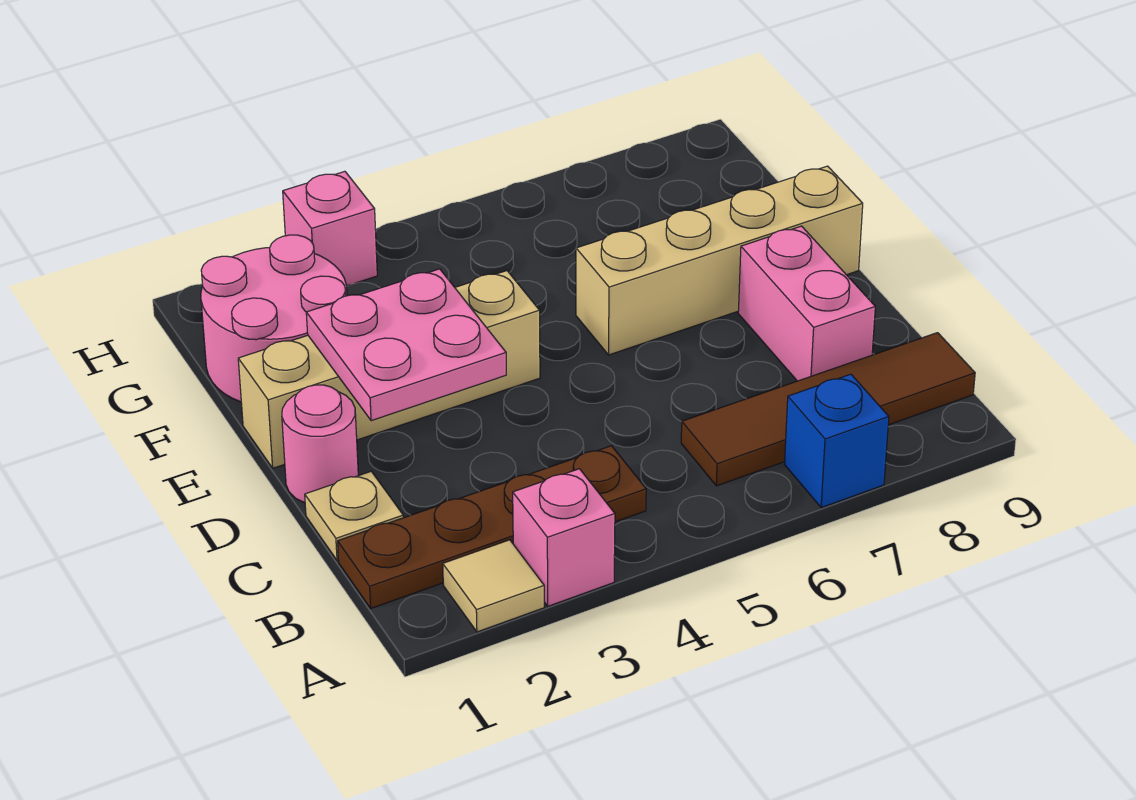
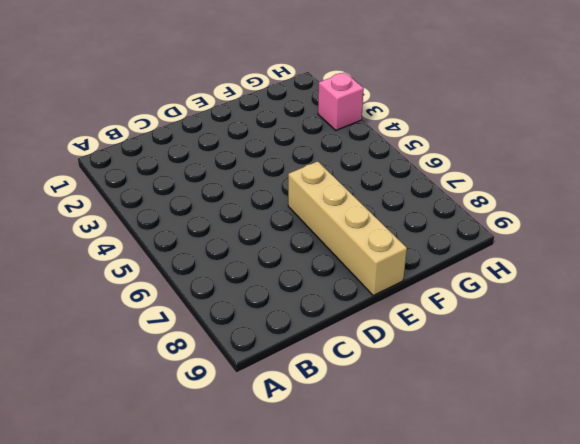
none -> tan tile A2 level 1
none -> pink brick A3 level 1
none -> blue brick A7 level 1

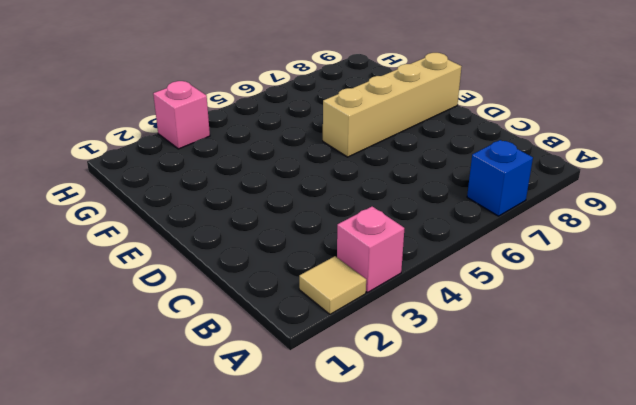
none -> brown plate B1:B4 level 1
none -> brown tile B6:B9 level 1
none -> tan plate C1 level 1

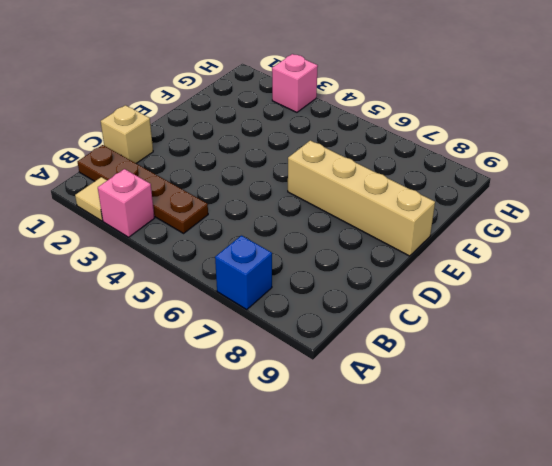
tan brick C1 level 1 -> tan plate C1 level 1
none -> brown tile B6:B9 level 1
none -> pink brick C8:D8 level 1
none -> pink round brick D1 level 1

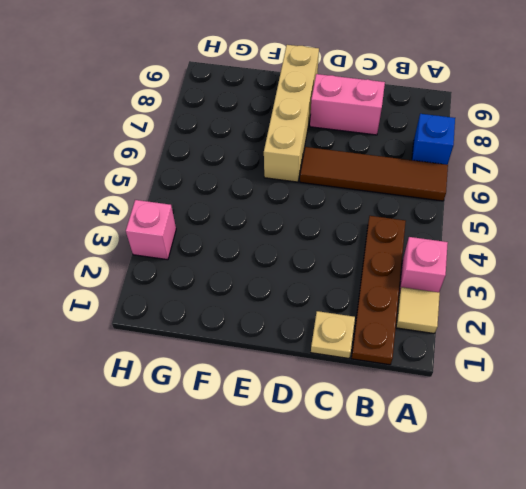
brown tile A6:D6 level 1 -> brown tile B6:B9 level 1
none -> pink round brick D1 level 1
none -> tan brick E1:E4 level 1
none -> pink round brick F1:G2 level 1

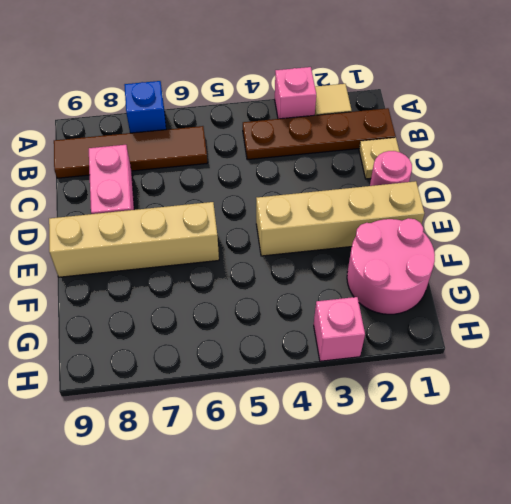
none -> pink plate D2:E3 level 2

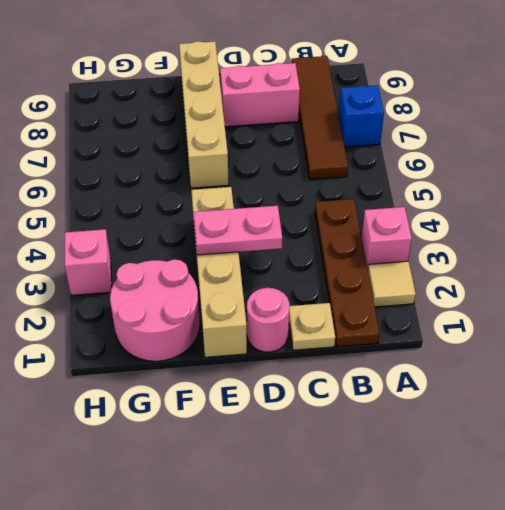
pink plate D3:E3 level 2 -> pink plate D2:E3 level 2

